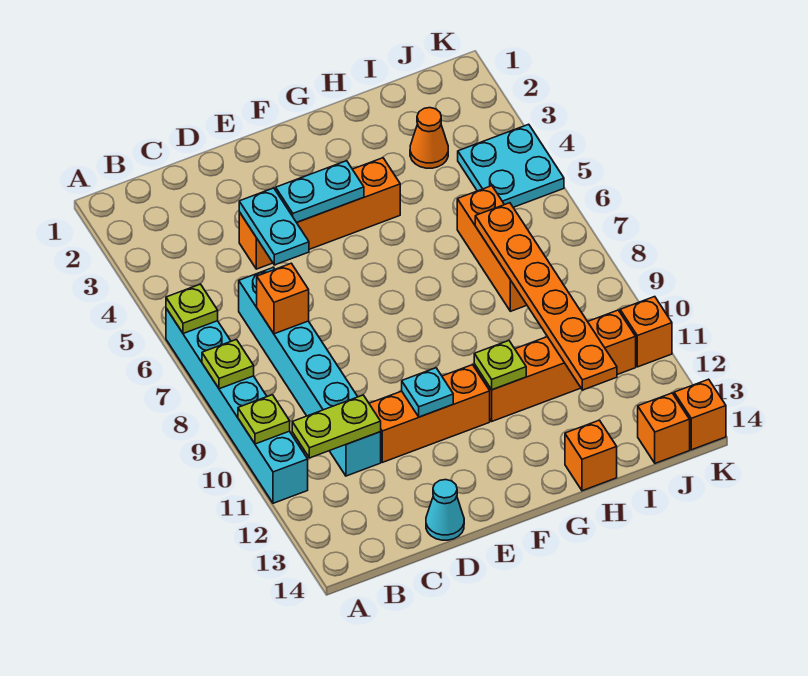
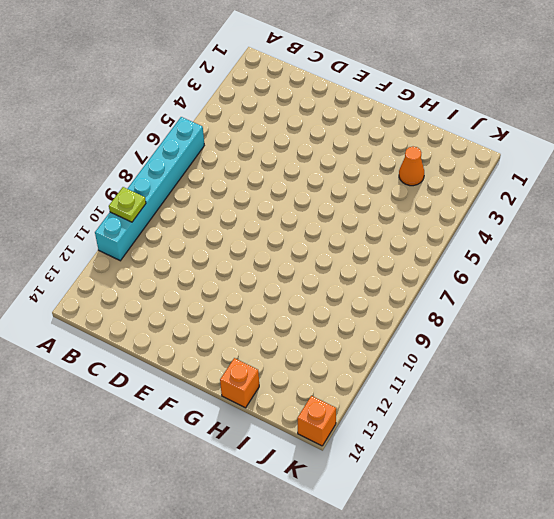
none -> cyan brick C6:C11 level 1
none -> orange brick D4:G4 level 1
none -> orange brick D11:F11 level 1

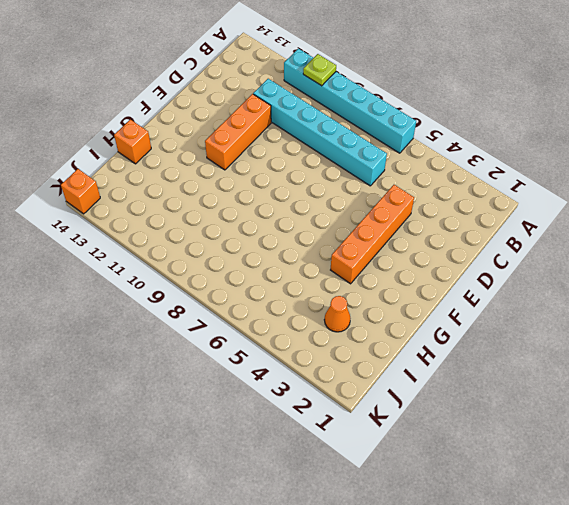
none -> cyan cone D14 level 1
none -> orange brick G11:J11 level 1
none -> orange brick I6:I8 level 1

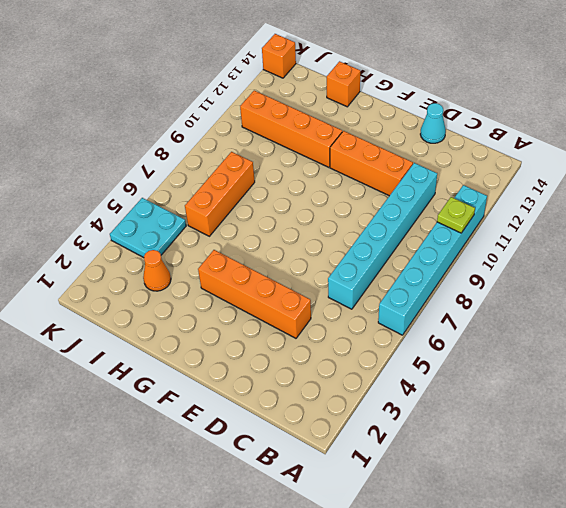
none -> orange brick J14 level 1
none -> orange brick K11 level 1
none -> lime plate A6 level 2

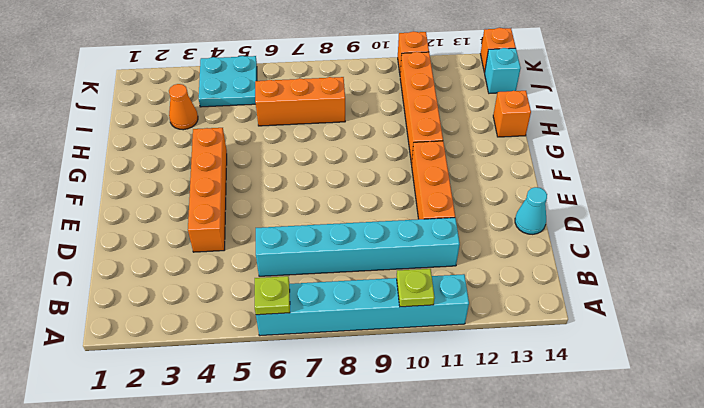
cyan brick J14 level 1 -> orange brick J14 level 1
none -> lime plate A8 level 2
none -> lime plate B11:C11 level 2
none -> orange brick C7 level 2

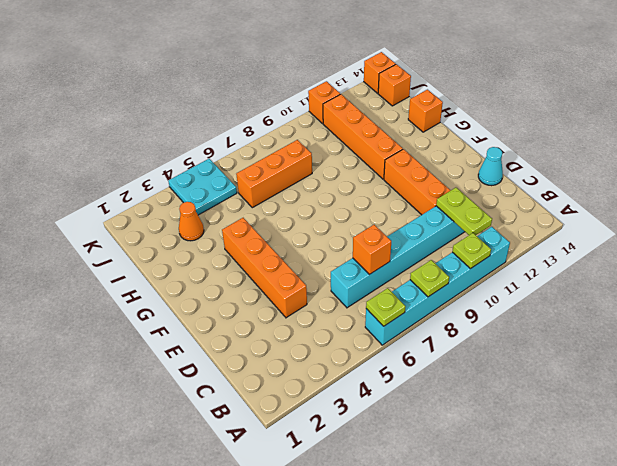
none -> cyan plate D4:D5 level 2
none -> cyan plate E4:F4 level 2
none -> cyan plate E11 level 2

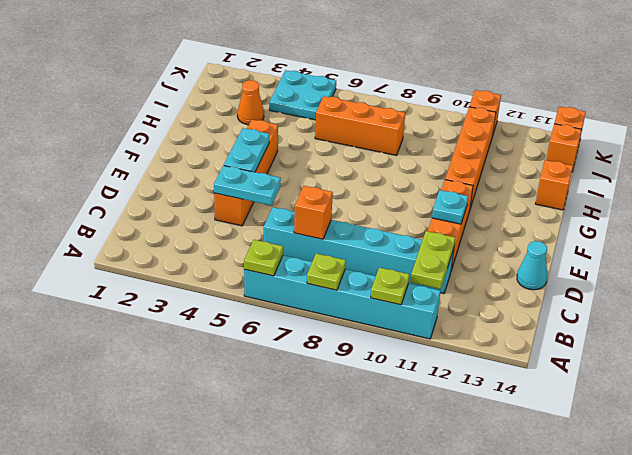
none -> lime plate G11 level 2
none -> orange plate I7:I12 level 2

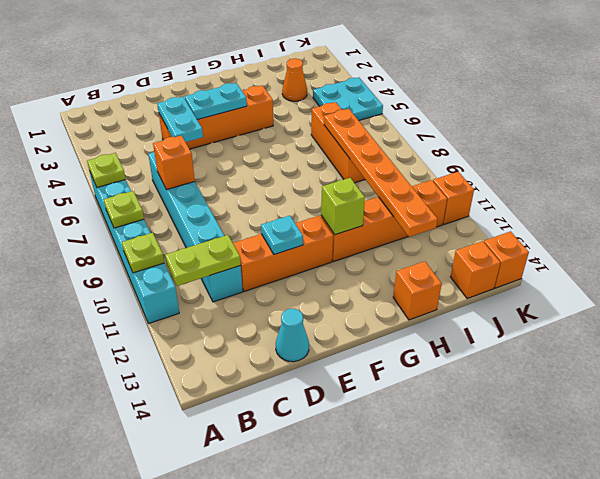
lime brick G11 level 2 -> lime plate G11 level 2

